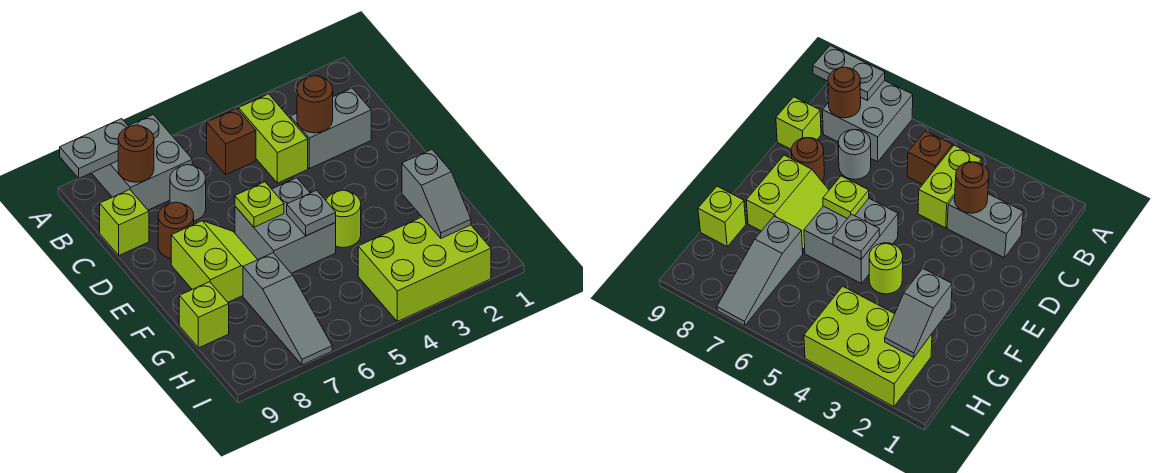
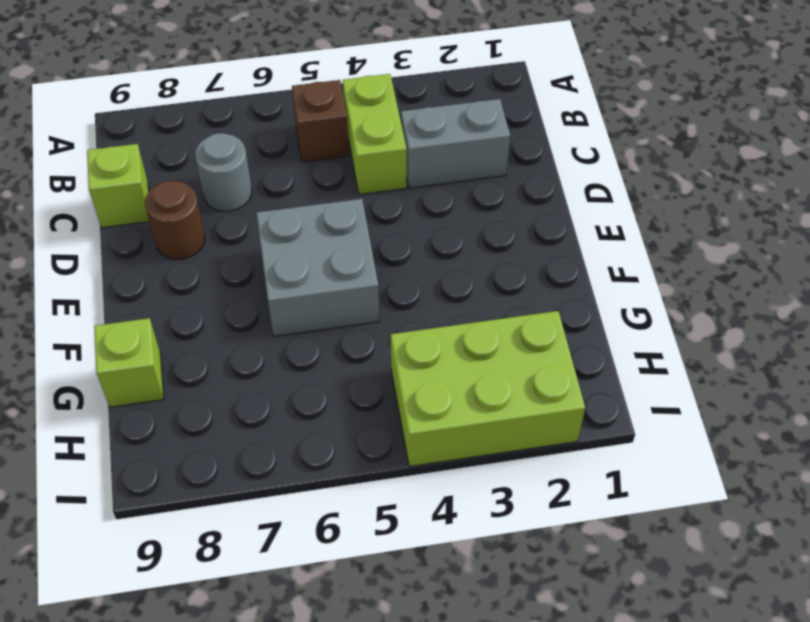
none -> grey brick A7:B8 level 1
none -> lime slope E7:F8 level 1 top 8
none -> lime round brick F4 level 1

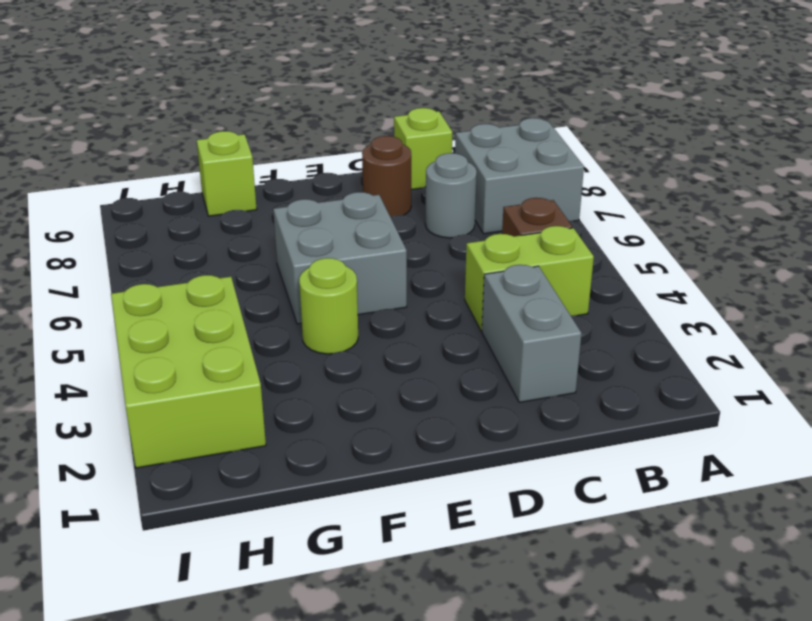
none -> lime slope E7:F8 level 1 top 8
none -> grey slope G7:I7 level 1 top G
none -> grey plate A8:A9 level 2

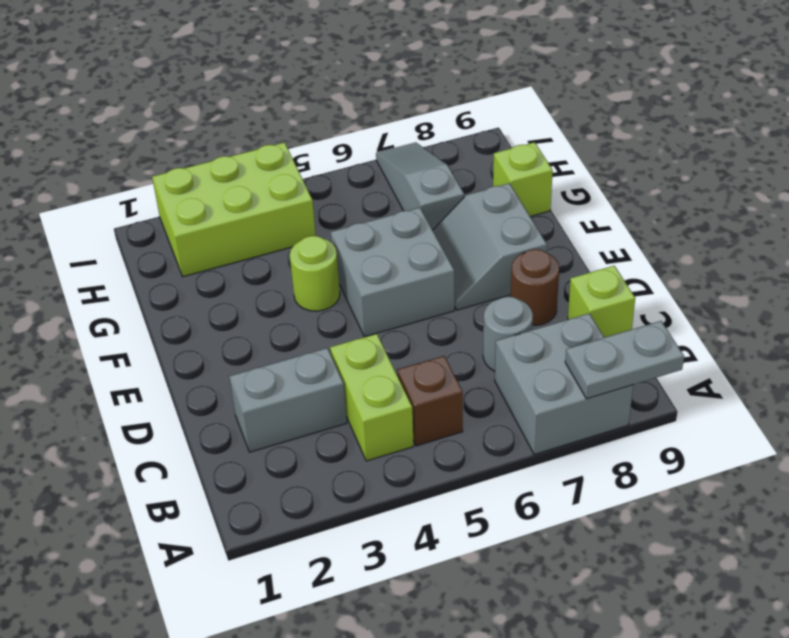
grey slope E7:F8 level 1 top 8 -> lime slope E7:F8 level 1 top 8
none -> brown round brick B8 level 2
none -> brown round brick C3 level 2
none -> lime plate E6 level 2

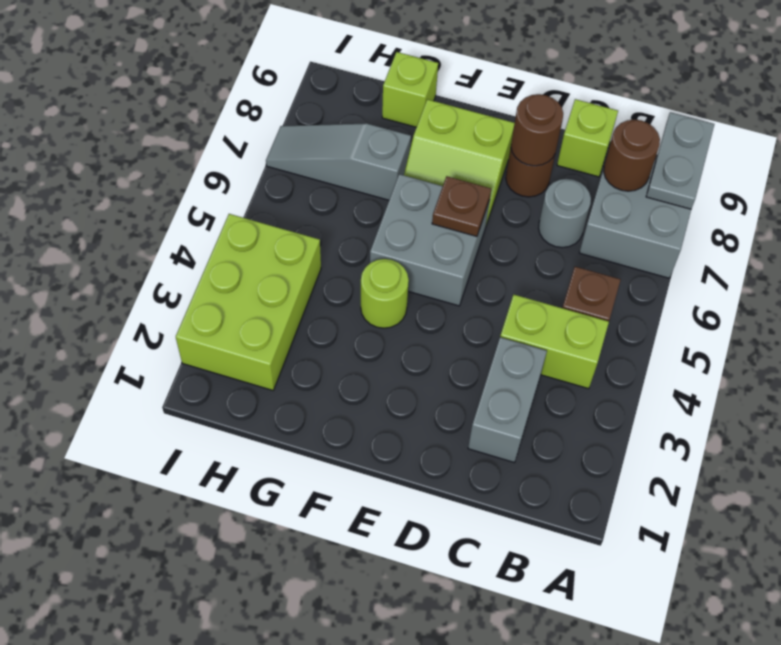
brown round brick D8 level 2 -> brown round brick C3 level 2
brown plate E6 level 2 -> lime plate E6 level 2
none -> grey plate F5 level 2
none -> grey slope G2:H2 level 2 top G

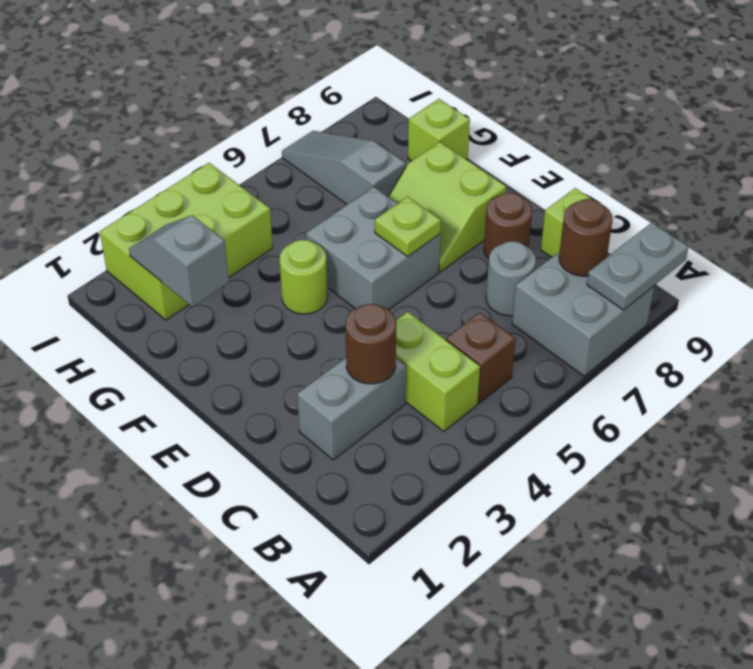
none -> grey plate F5 level 2

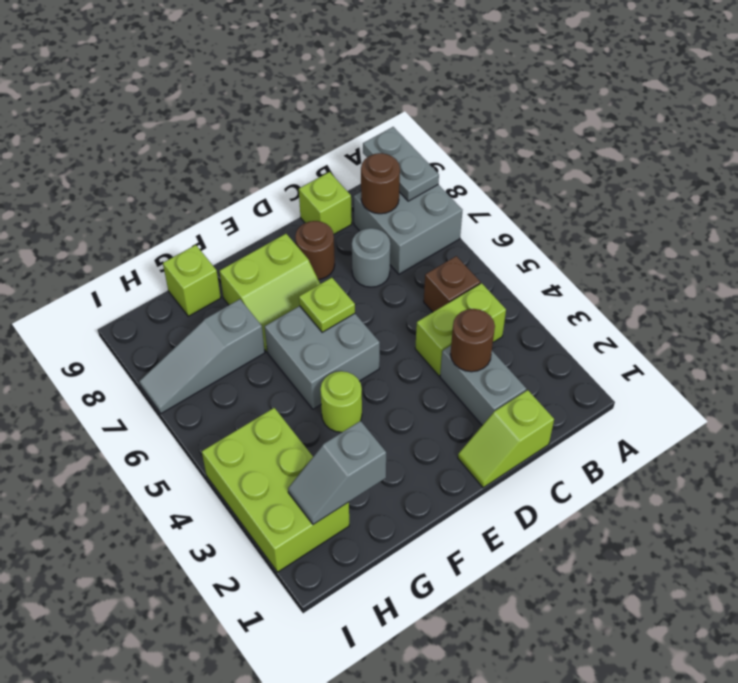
lime slope C1:D1 level 1 top C -> none
none -> grey plate F5 level 2

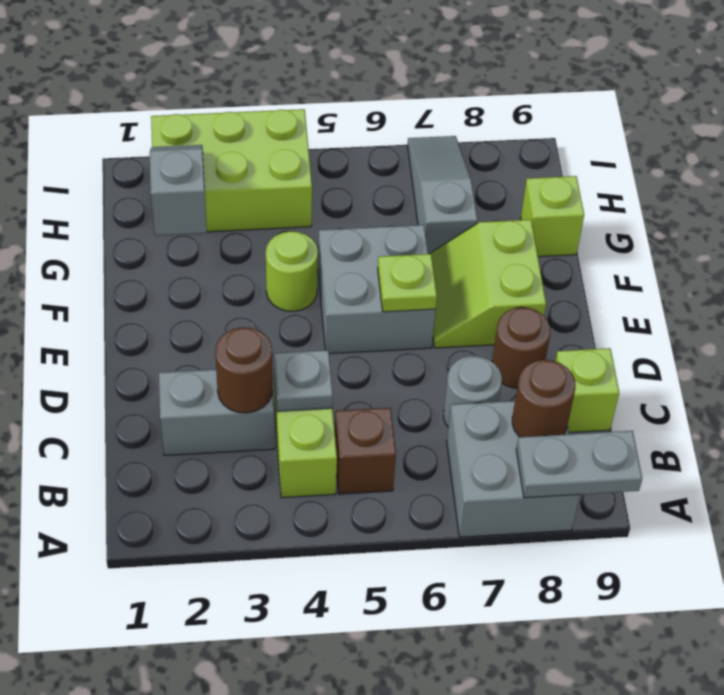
grey plate C4 level 2 -> grey plate F5 level 2

